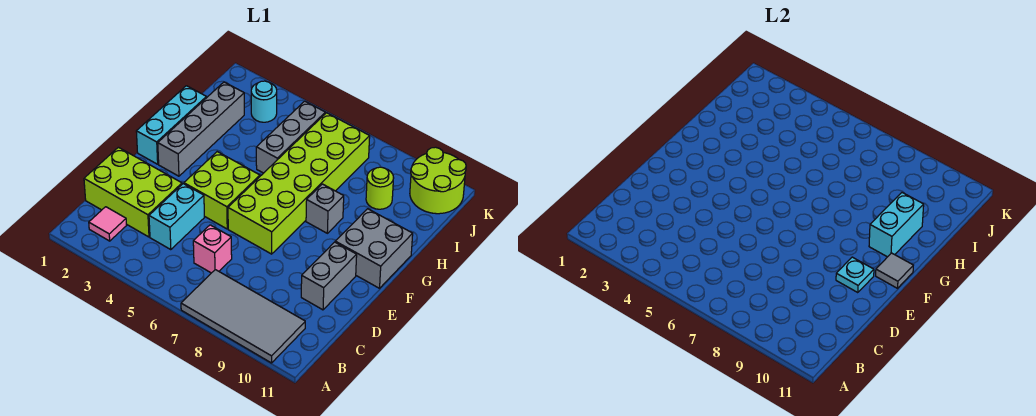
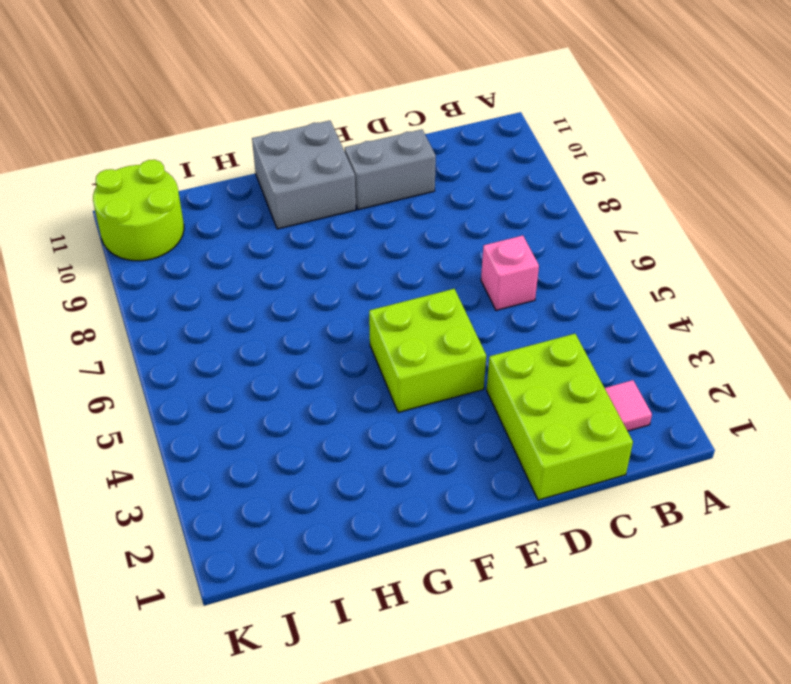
none -> grey tile A7:B10 level 1
none -> cyan brick C4:D4 level 1
none -> lime brick E6:J7 level 1

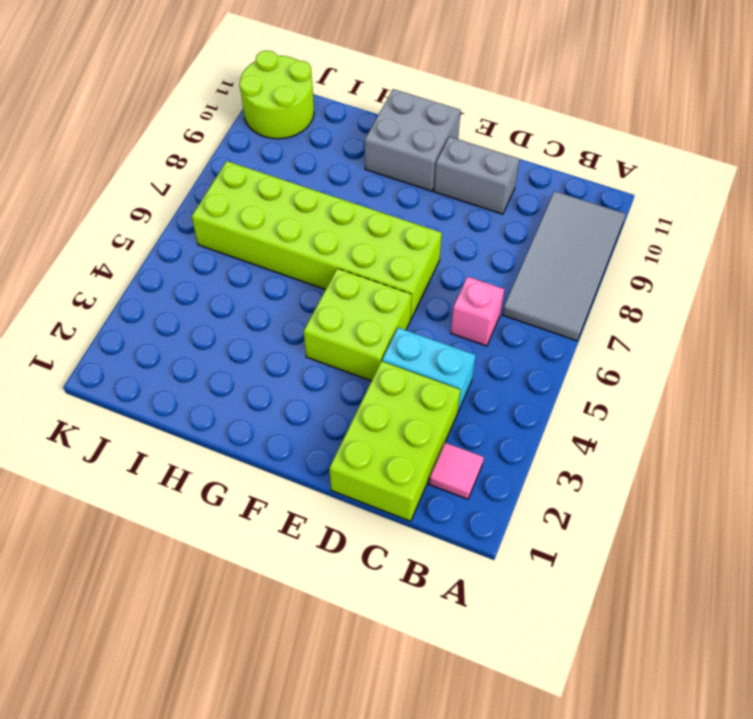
none -> cyan brick F1:H1 level 1
none -> grey brick F2:I2 level 1
none -> grey brick G8 level 1

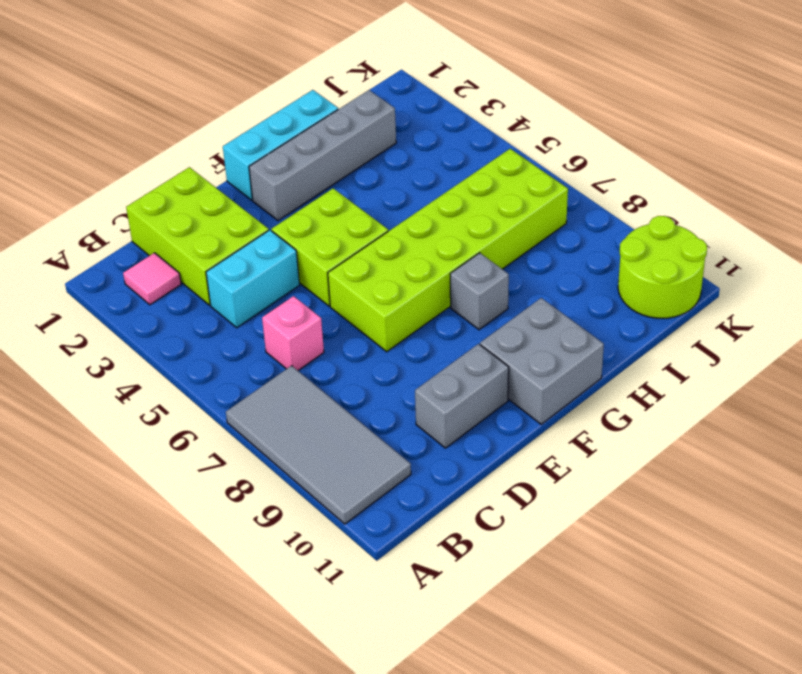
none -> grey brick H5:J5 level 1
none -> lime round brick I9 level 1
none -> cyan round brick J3 level 1

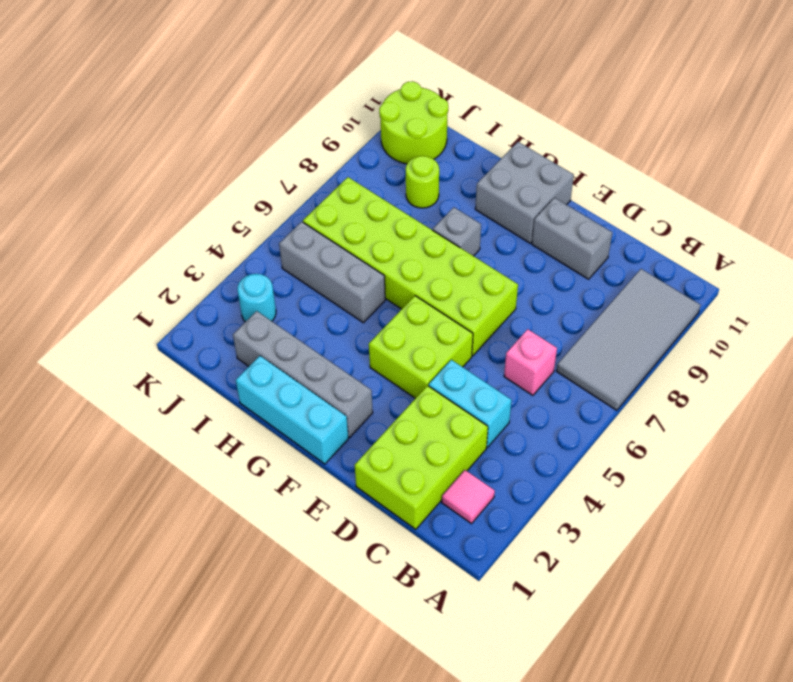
none -> cyan plate E10 level 2
none -> grey tile F11 level 2
none -> cyan brick G10:H10 level 2

